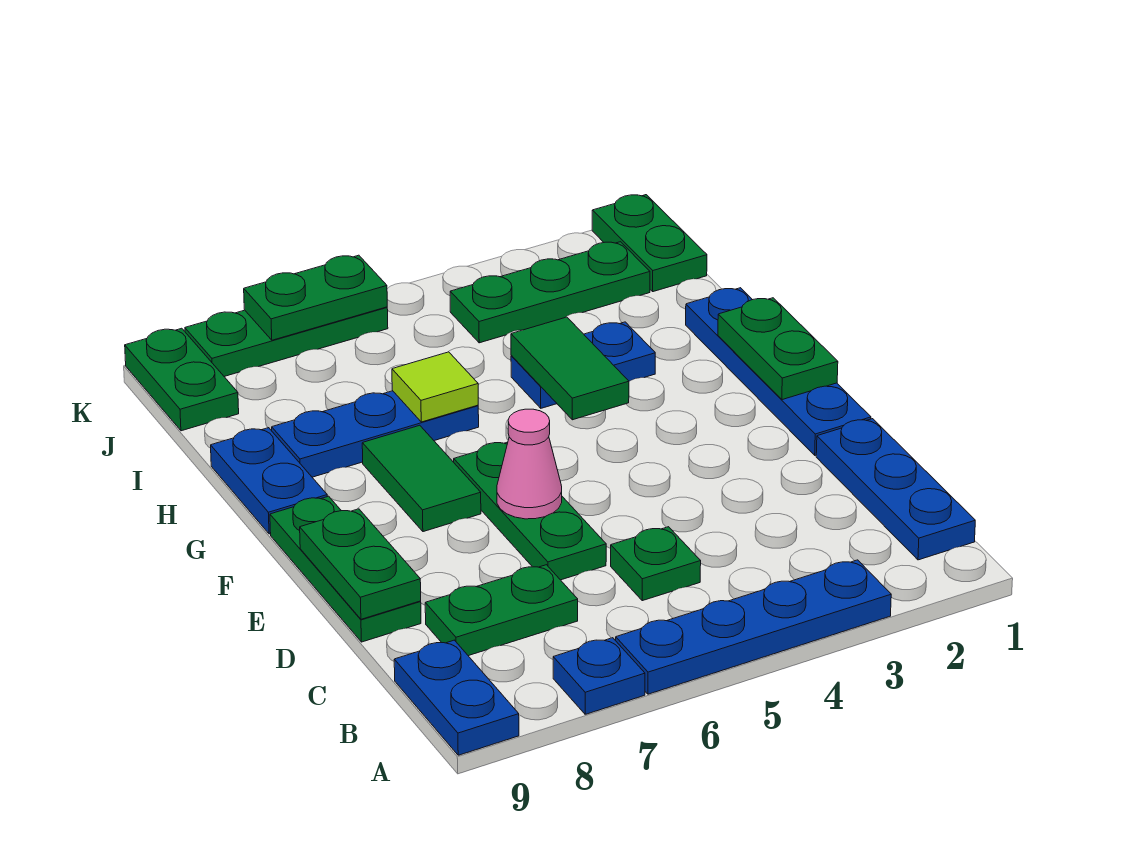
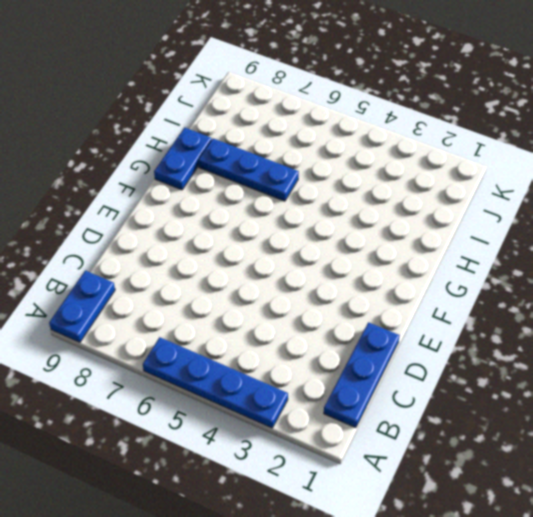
none -> blue plate A7 level 1
none -> green plate C5 level 1
none -> green plate C7:C8 level 1

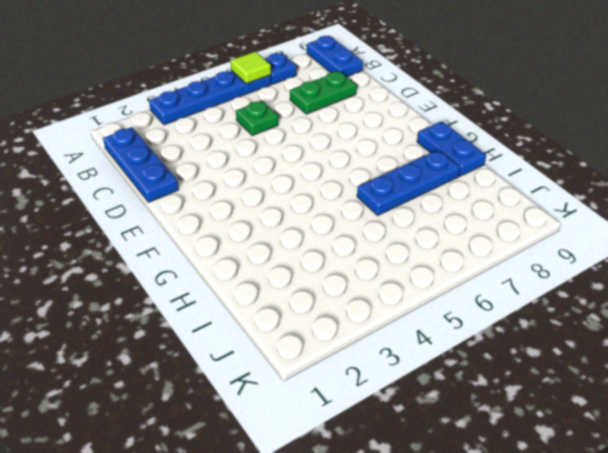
lime tile A6 level 2 -> lime tile H6 level 2
none -> green plate D6:F6 level 1
none -> green plate D9:F9 level 1
none -> blue plate E1:H1 level 1

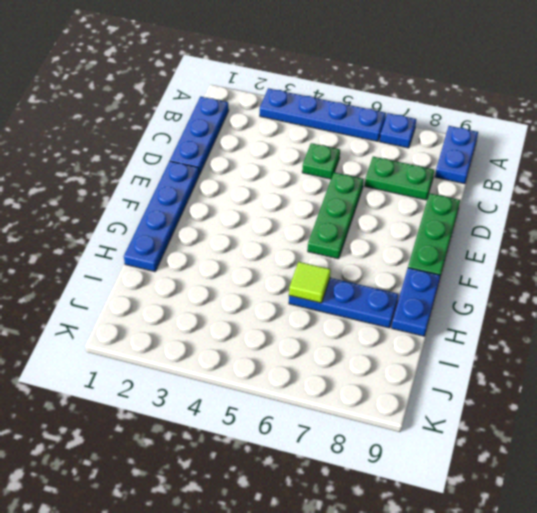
none -> green tile F7:G7 level 1
none -> blue plate H3:H4 level 1
none -> green plate J1:K1 level 1

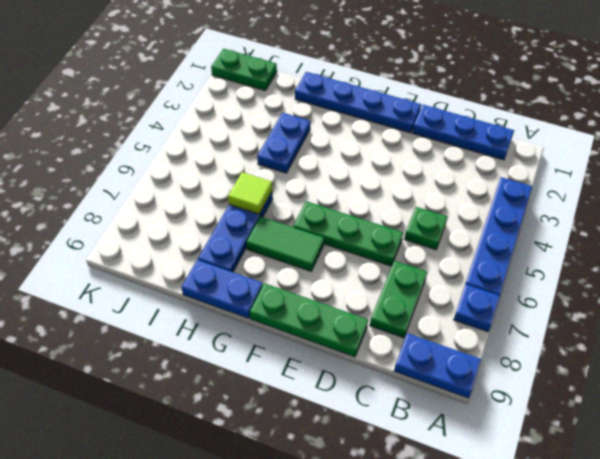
none -> green plate J2:J4 level 1
none -> green plate J9:K9 level 1
none -> green plate K6:K8 level 1

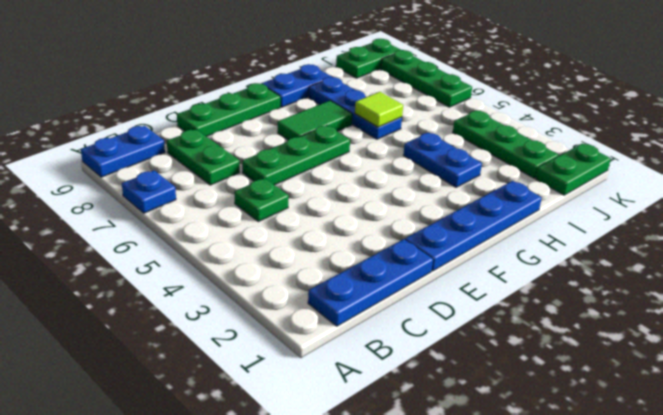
none -> blue plate A3:A6 level 1
none -> green plate D9:E9 level 2
none -> pink cone E6 level 2

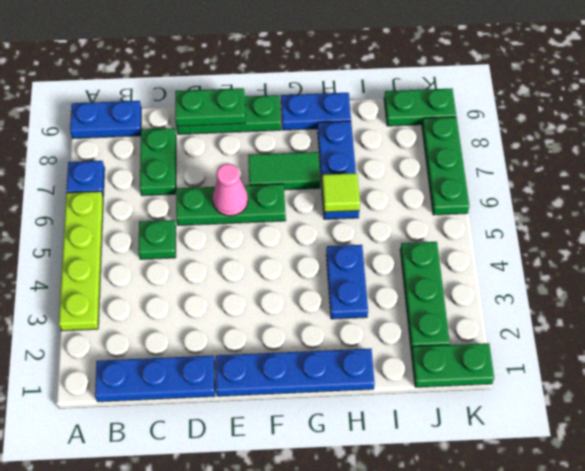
lime plate A3:A6 level 1 -> blue plate A3:A6 level 1
none -> green plate F1:G1 level 2
none -> green tile G4:H4 level 2
none -> green plate K6:K7 level 2

